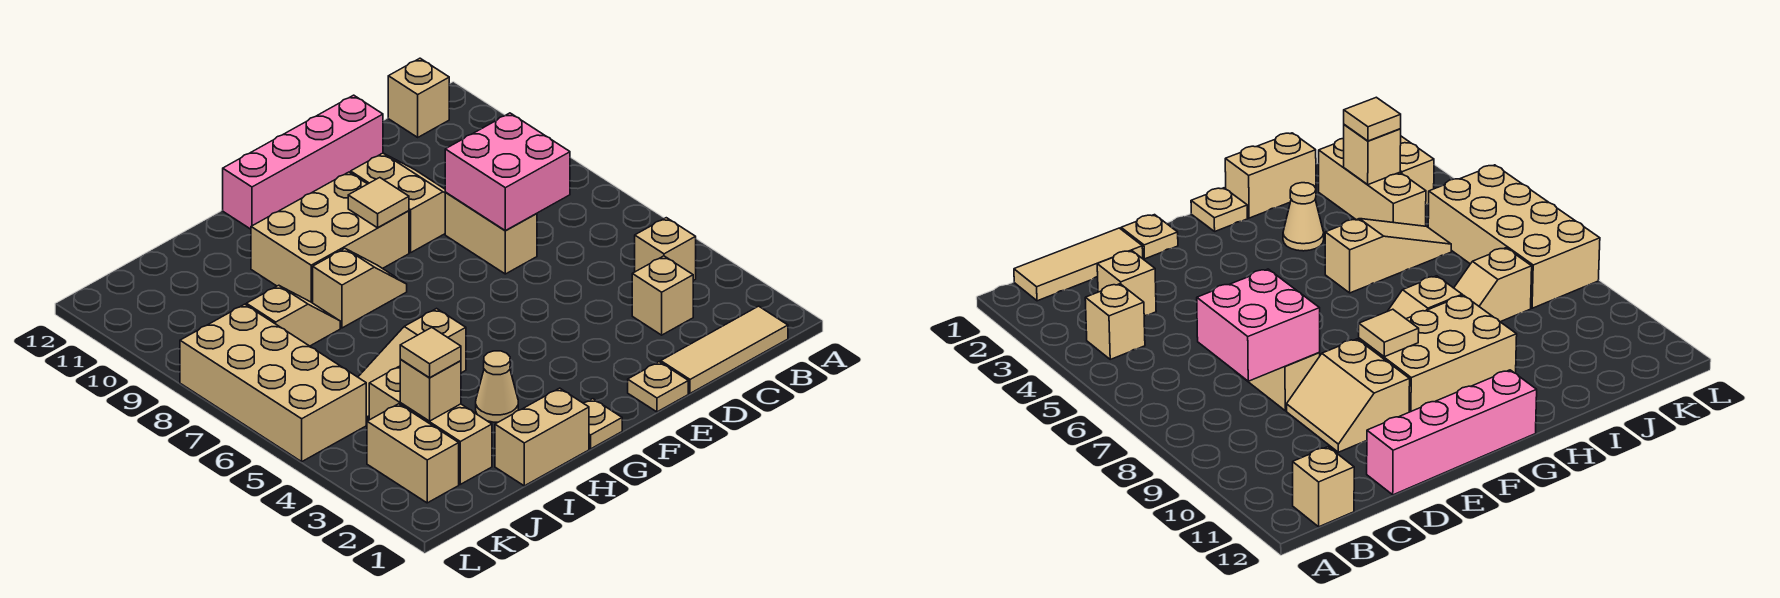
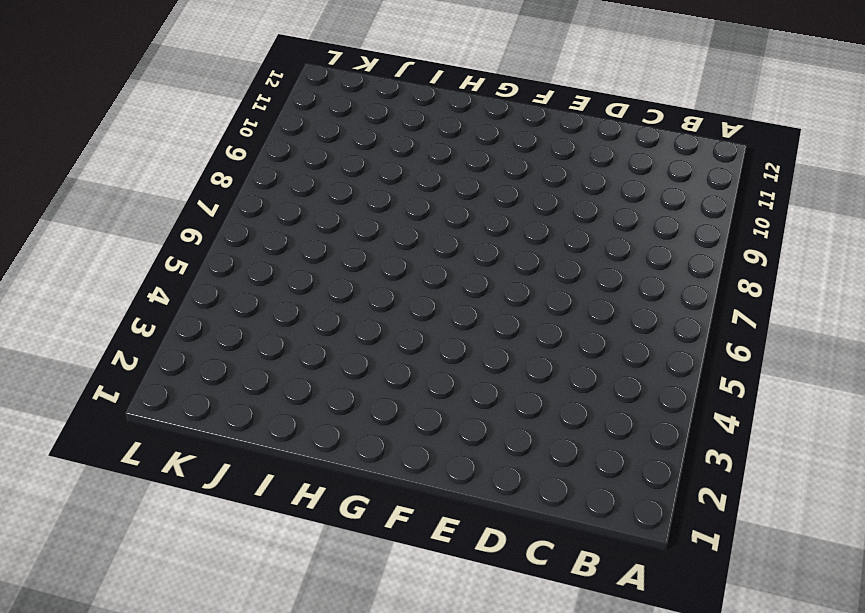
none -> tan tile B1:D1 level 1
none -> tan brick B4 level 1
none -> tan brick B12 level 1

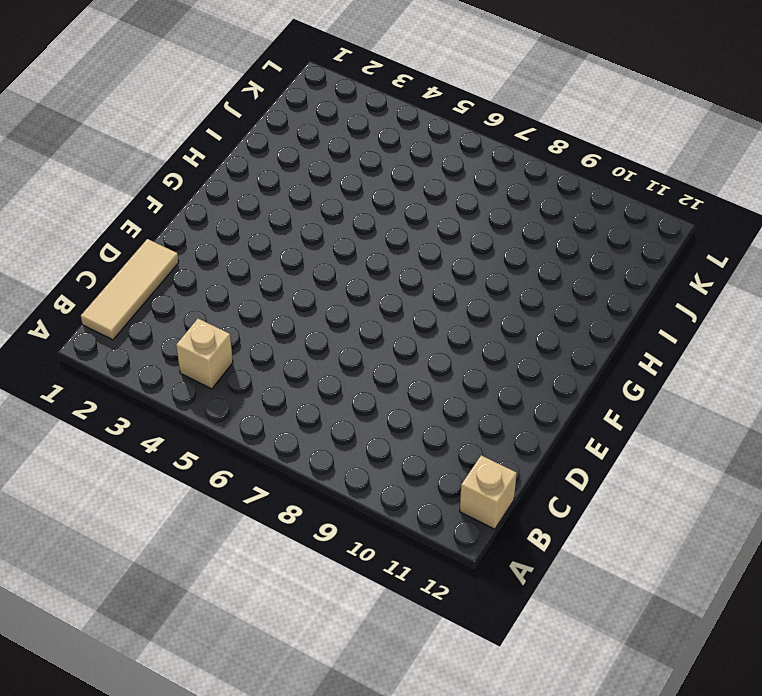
none -> tan brick C3 level 1
none -> tan brick D7:D8 level 1
none -> tan slope D9:E10 level 1 top E

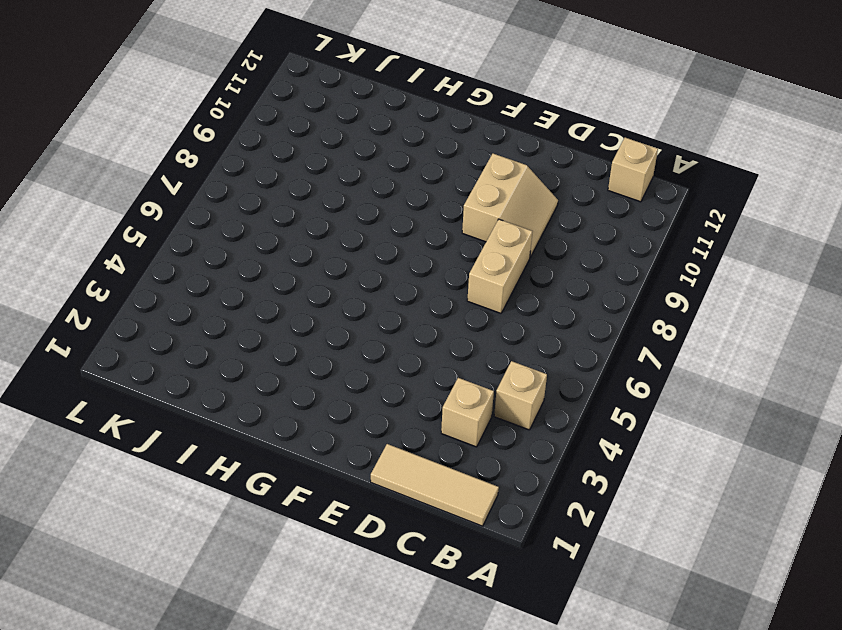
none -> pink brick D12:G12 level 1
none -> tan plate E1 level 1
none -> tan brick F9:H10 level 1

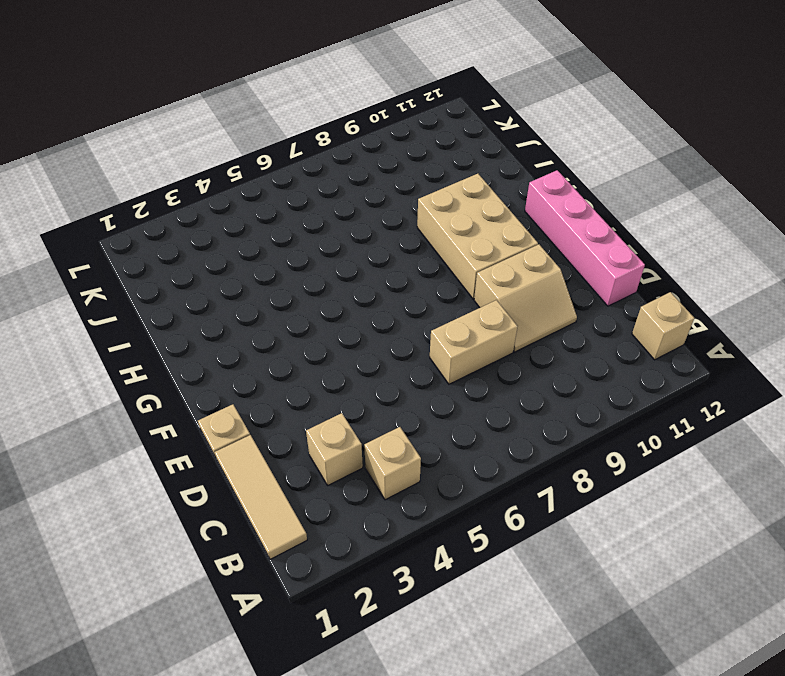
none -> tan plate G1 level 1
none -> tan slope G8:H8 level 1 top H
none -> tan brick H1:I1 level 1

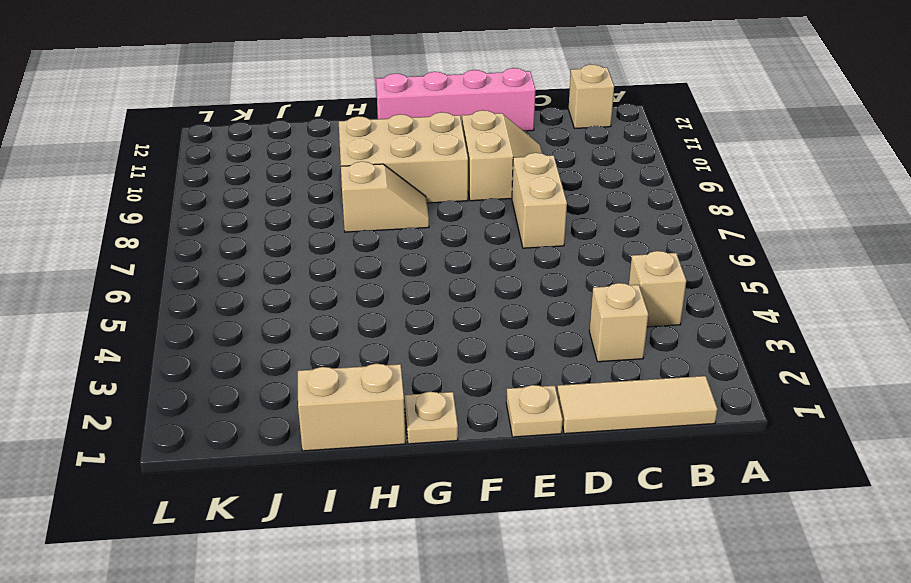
none -> tan cone H3 level 1
none -> tan slope H5:J5 level 1 top H
none -> tan slope I8:J8 level 1 top J

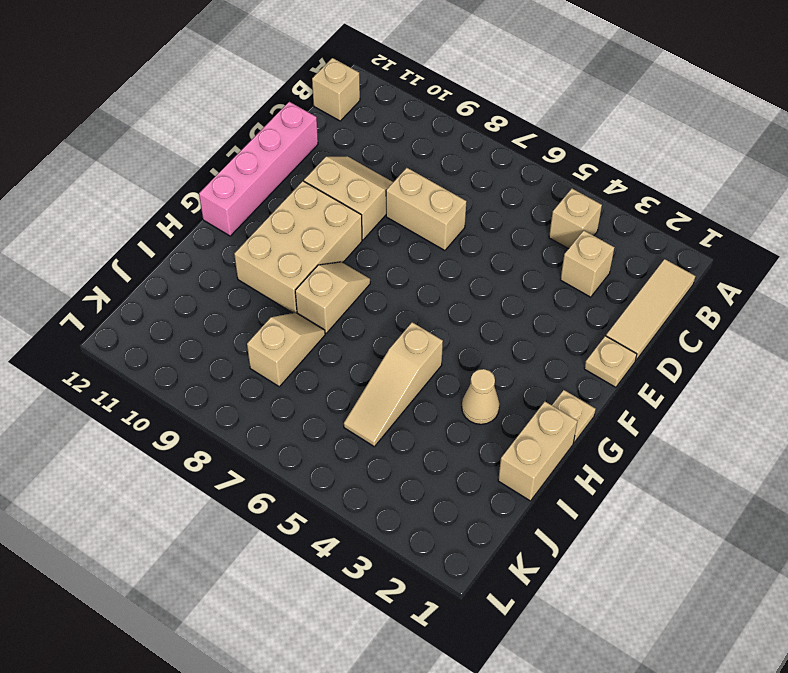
none -> tan brick J2:J4 level 1
none -> tan brick K2:K3 level 1
none -> tan brick K5:L8 level 1

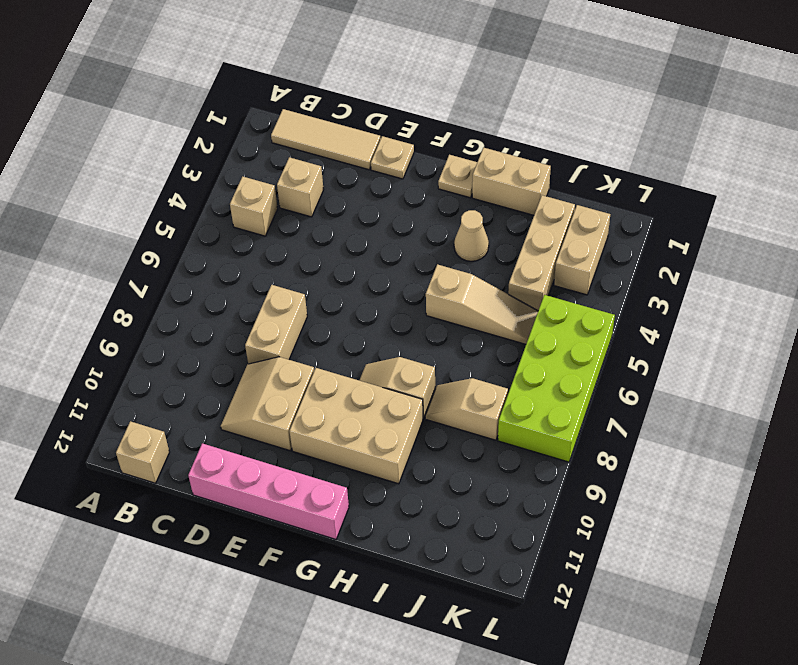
lime brick K5:L8 level 1 -> tan brick K5:L8 level 1
none -> pink brick C7:D8 level 2
none -> tan tile F9 level 2
none -> tan brick J3 level 2

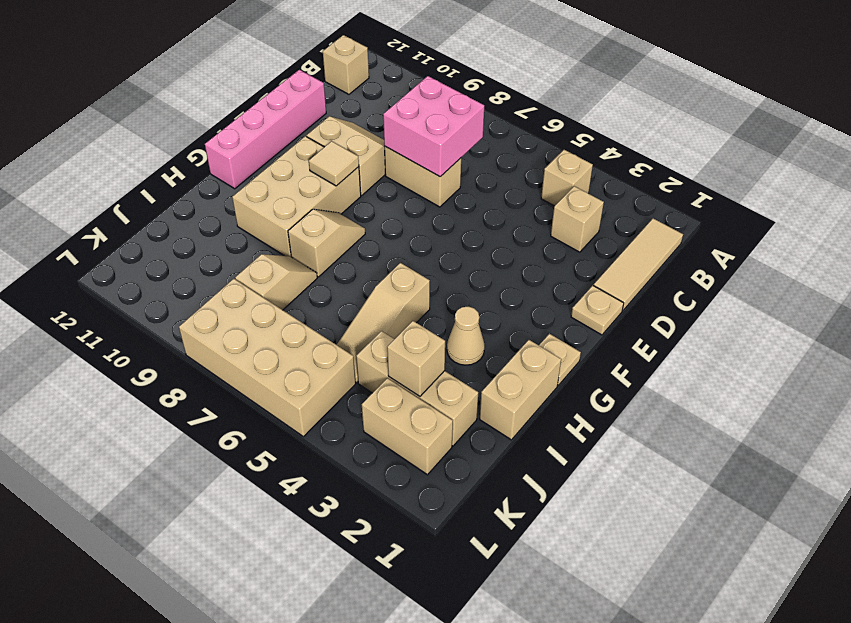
none -> tan tile J3 level 3

